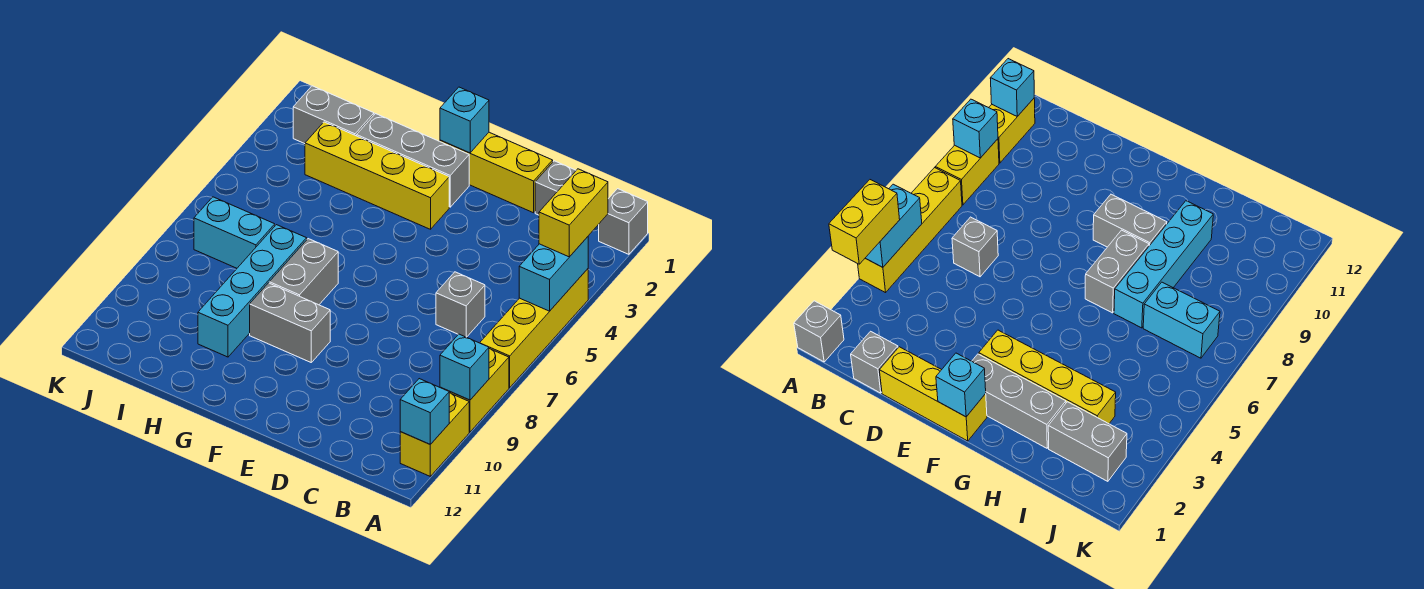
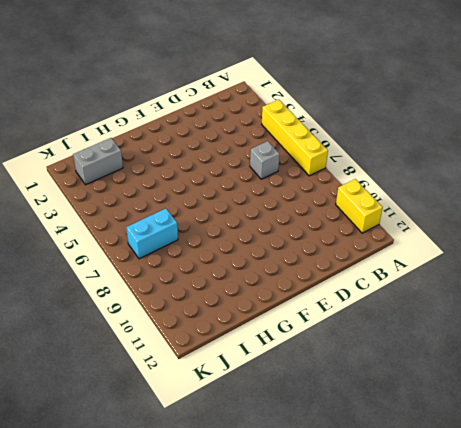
none -> grey brick A1 level 1
none -> yellow brick A8:A9 level 1
none -> grey brick C1 level 1

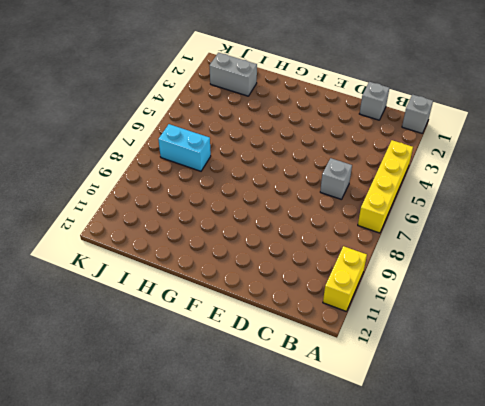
none -> yellow brick A8:A9 level 1
none -> yellow brick D1:F1 level 1
none -> grey brick F2:H2 level 1

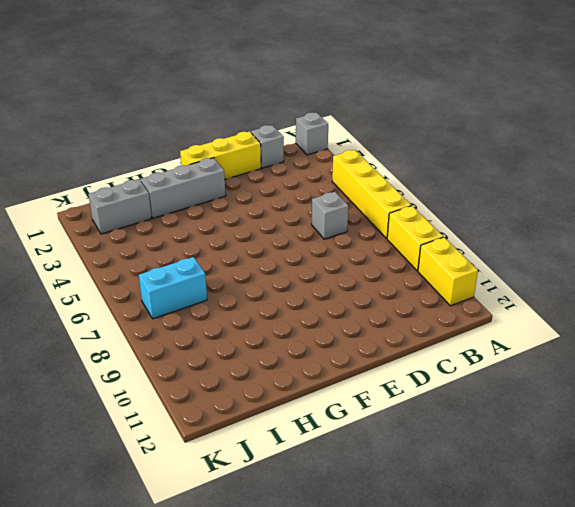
none -> yellow brick F3:I3 level 1
none -> grey brick F9:G9 level 1
none -> grey brick G7:G8 level 1

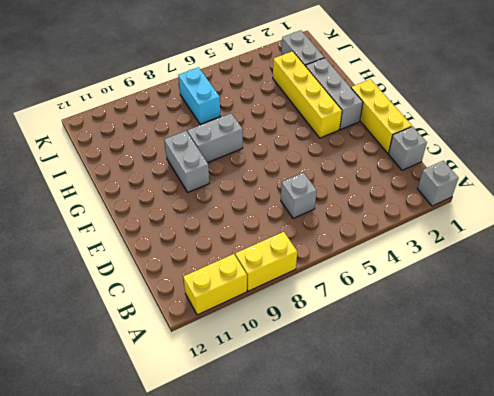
none -> yellow brick A4:A7 level 1
none -> cyan brick H7:H10 level 1
none -> cyan brick A4:A5 level 2

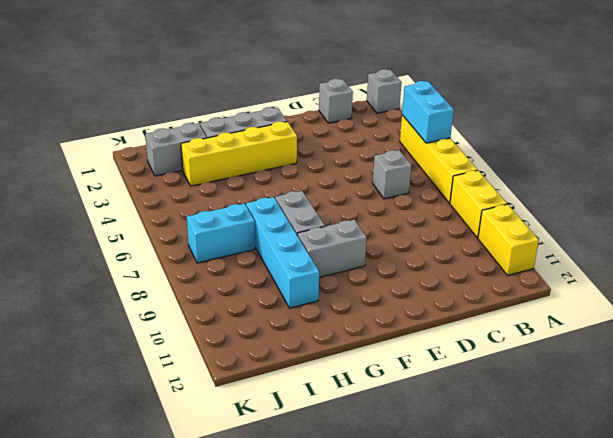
none -> yellow brick D1:F1 level 1
none -> cyan brick A9 level 2
none -> cyan brick A11 level 2

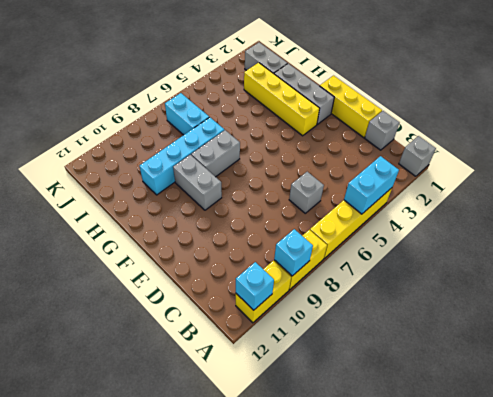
none -> cyan brick F1 level 2
none -> yellow brick A3:A4 level 3

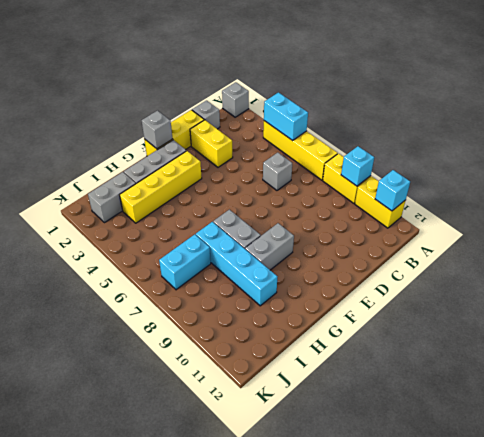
yellow brick D2:D3 level 1 -> yellow brick A3:A4 level 3
grey brick F1 level 2 -> cyan brick F1 level 2

